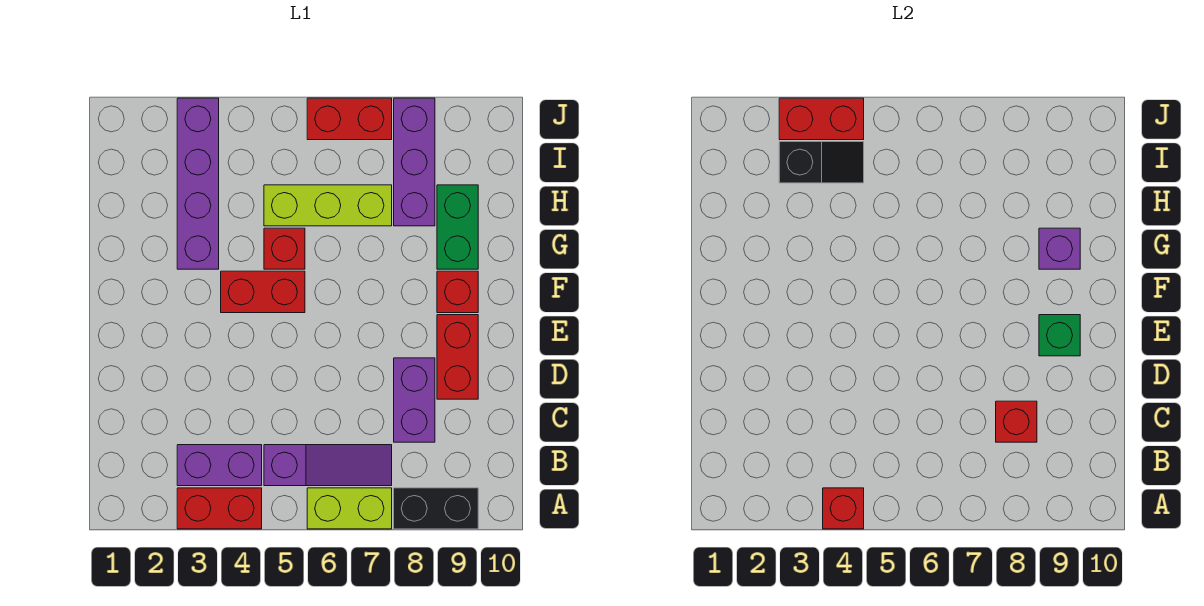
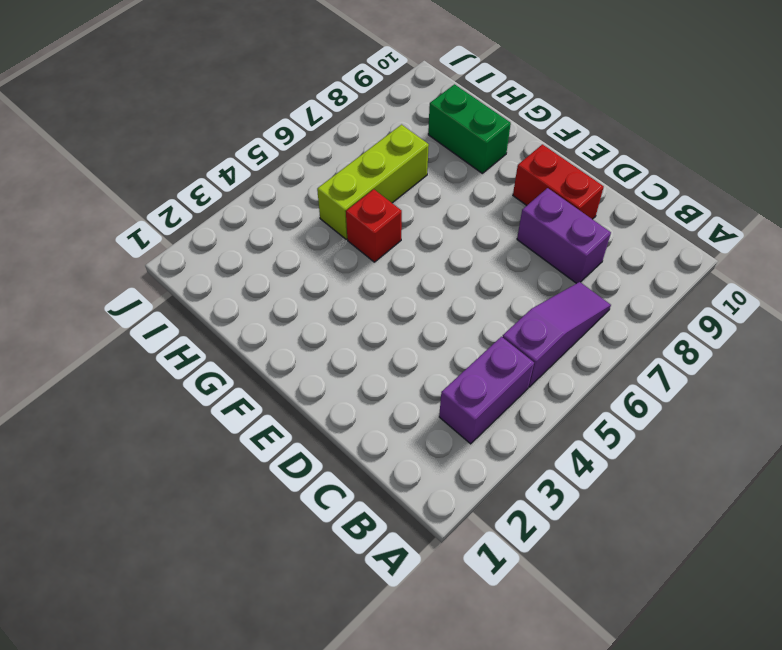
none -> red brick A3:A4 level 1
none -> lime brick A6:A7 level 1
none -> black brick A8:A9 level 1

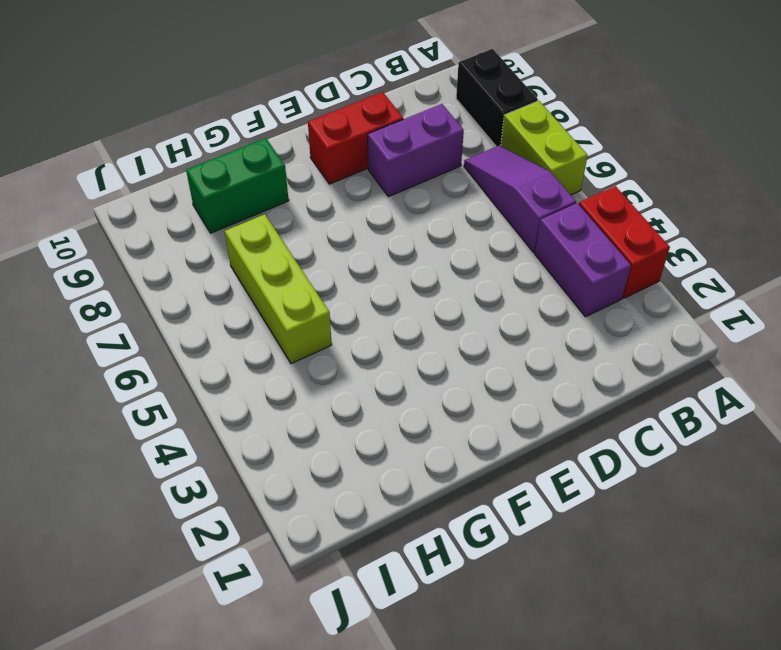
none -> red brick F4:F5 level 1
none -> red brick F9 level 1
none -> purple brick G3:J3 level 1

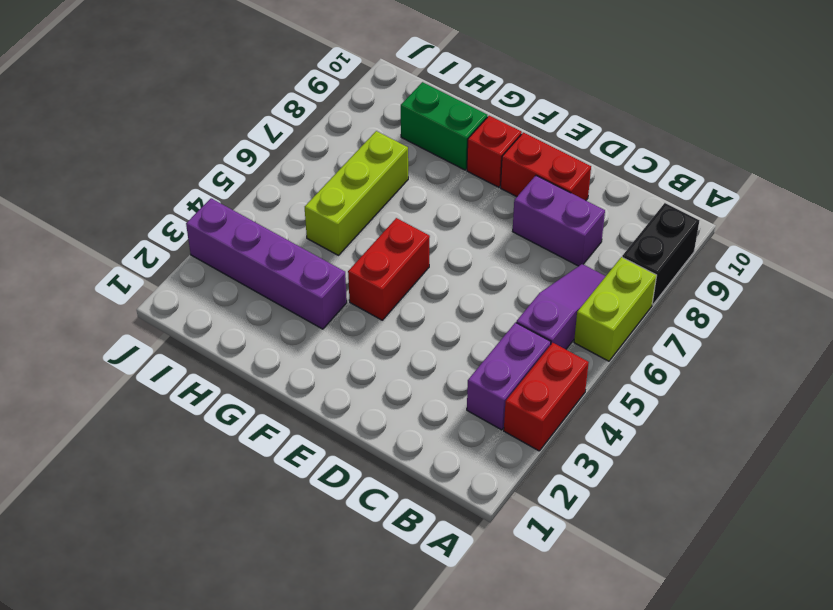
none -> red brick G5 level 1
none -> purple brick H8:J8 level 1
none -> red brick J6:J7 level 1

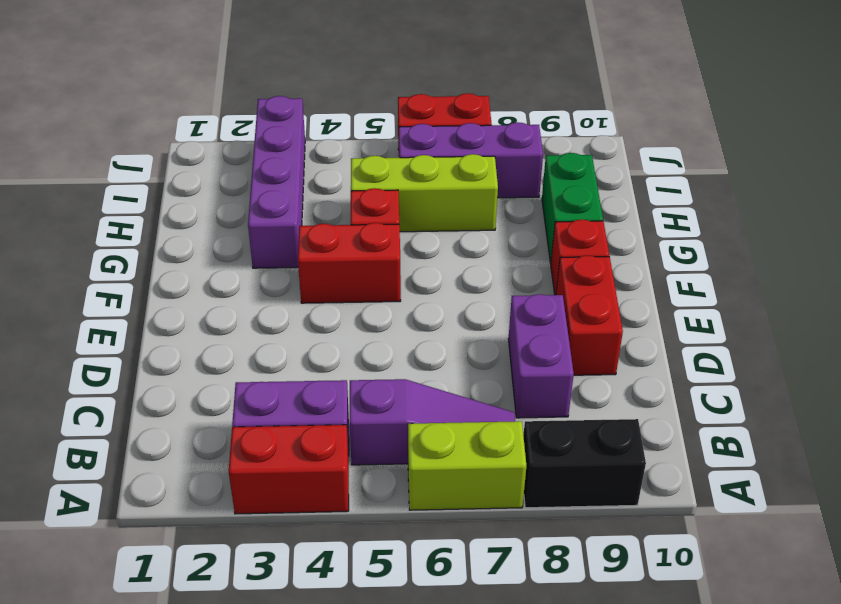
purple brick I6:I8 level 1 -> purple brick H8:J8 level 1
none -> red brick A4 level 2
none -> red brick C8 level 2
none -> green brick E9 level 2

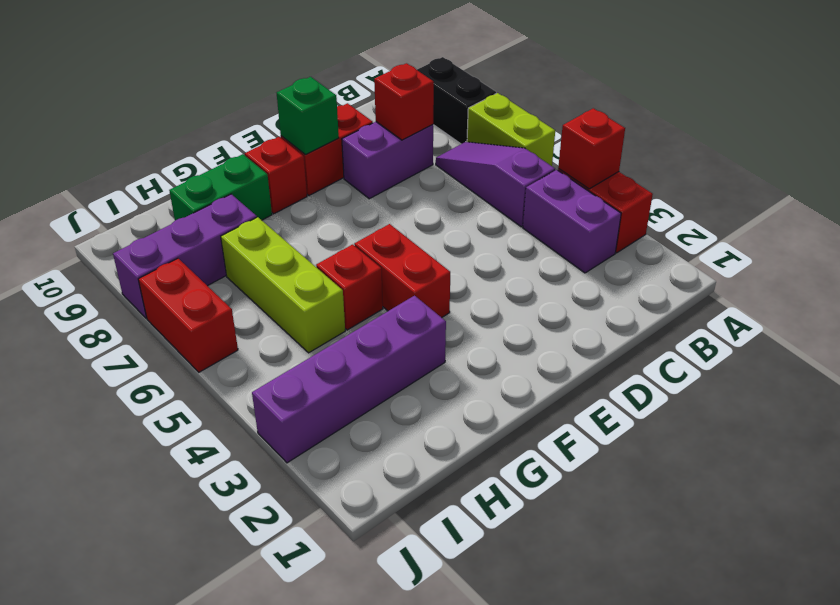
none -> purple brick G9 level 2
none -> black slope I3:I4 level 2 top 3
none -> red brick J3:J4 level 2

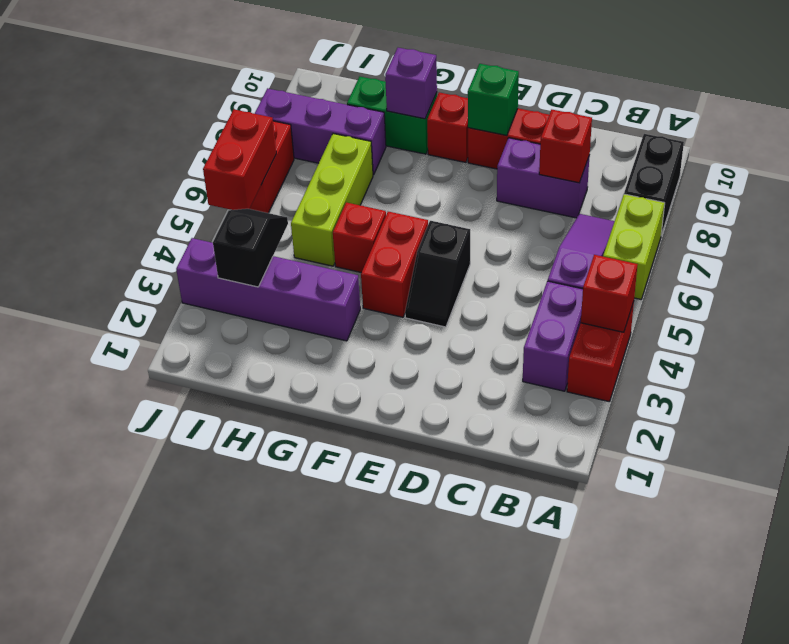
black slope E4:E5 level 1 top 5 -> none
red brick J5:J6 level 2 -> red brick J3:J4 level 2

